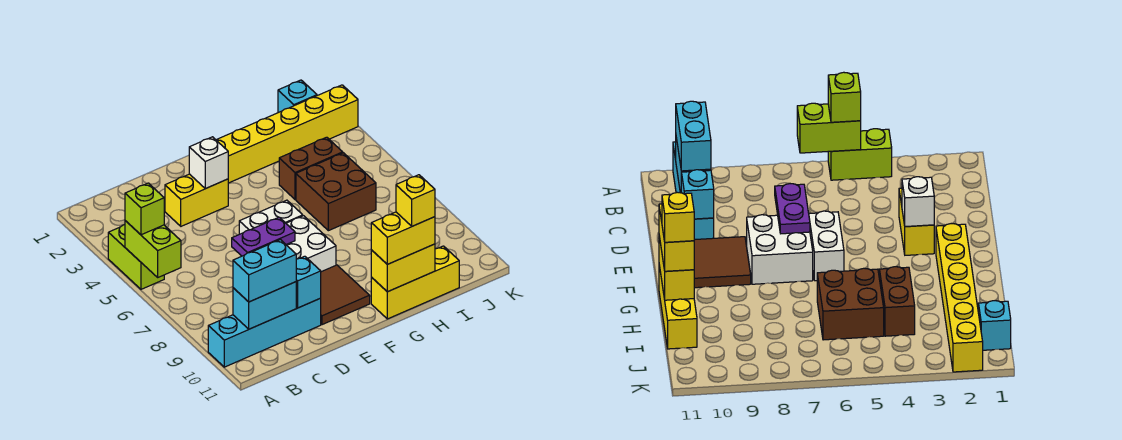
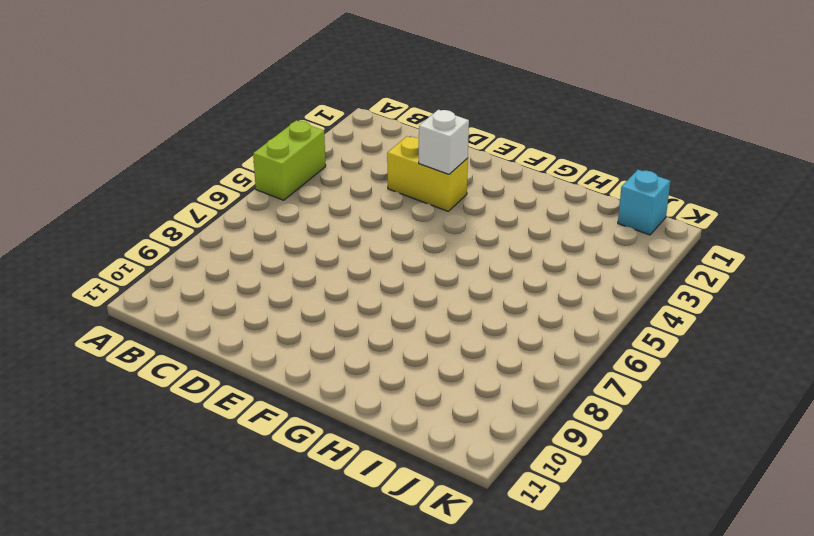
none -> cyan brick A10:D10 level 1
none -> white brick E6:F6 level 1
none -> white brick E7:F8 level 1

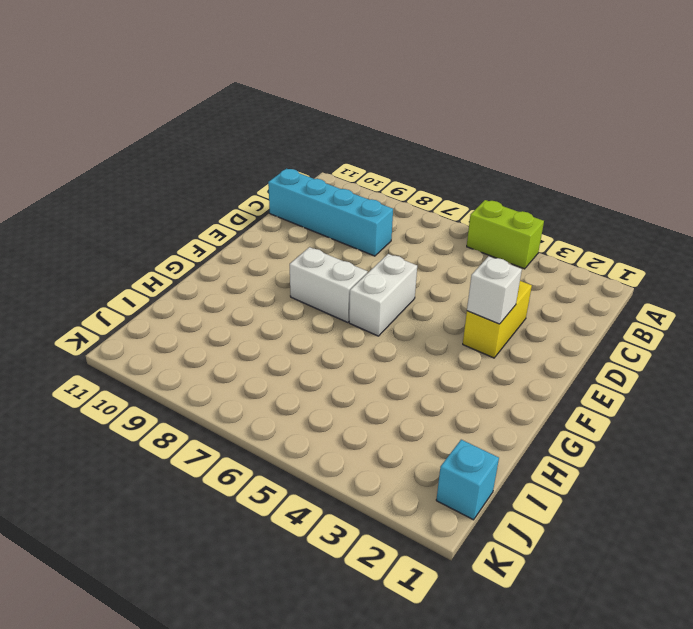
cyan brick C8:C11 level 1 -> cyan brick A10:D10 level 1
white brick F7:F8 level 1 -> white brick E7:F8 level 1
none -> brown tile E9:F10 level 1
none -> yellow brick F2:K2 level 1
none -> yellow brick G11:I11 level 1

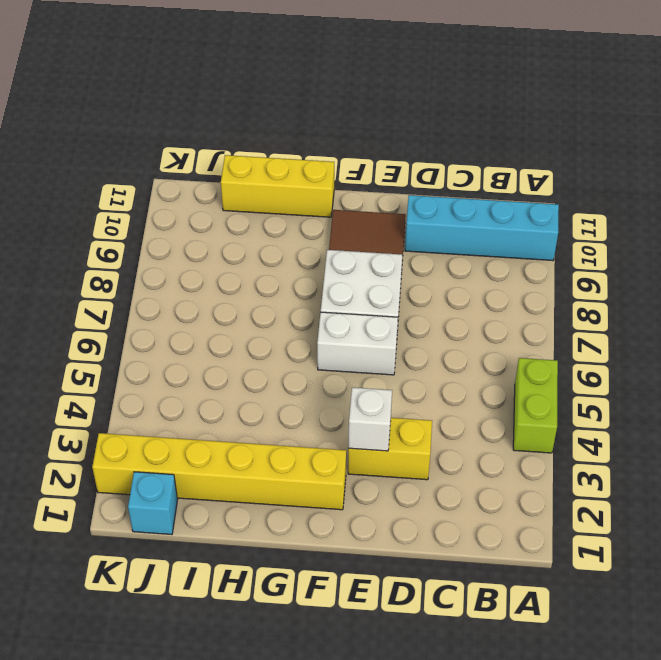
none -> brown brick H4:I4 level 1
none -> brown brick H5:I6 level 1
none -> lime brick A5:A6 level 2

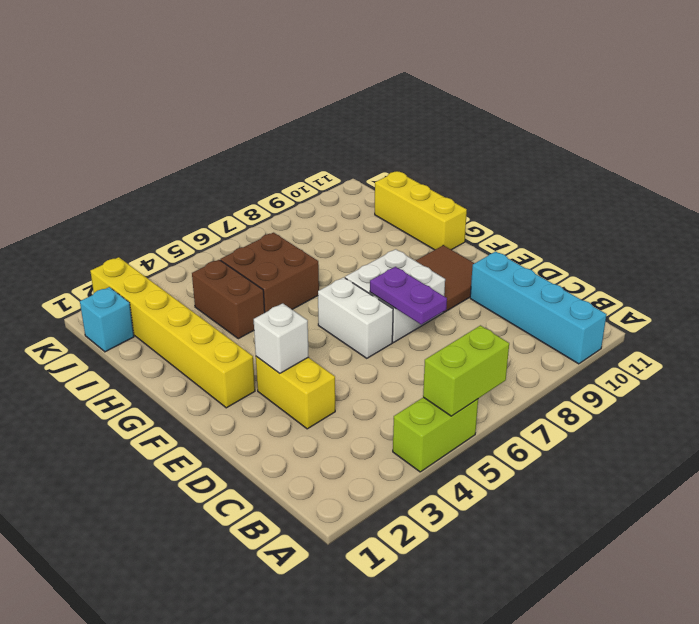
none -> cyan brick B10:C10 level 2
none -> cyan brick D10 level 2
none -> yellow brick G11:H11 level 2

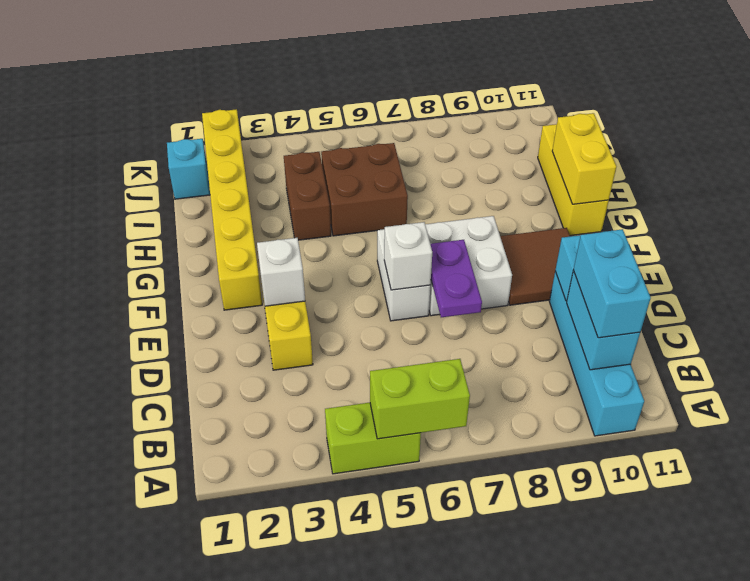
white brick E6 level 2 -> none
none -> lime brick A5 level 3
none -> yellow brick G11:H11 level 3
none -> yellow brick H11 level 4

